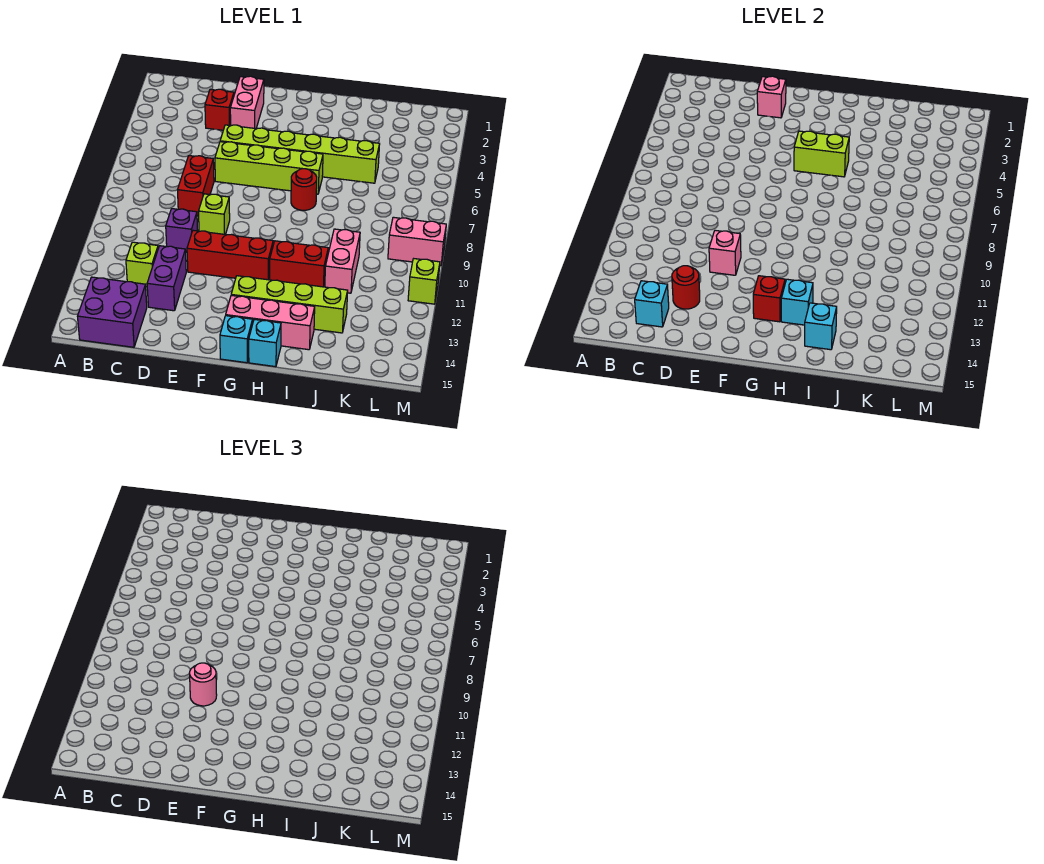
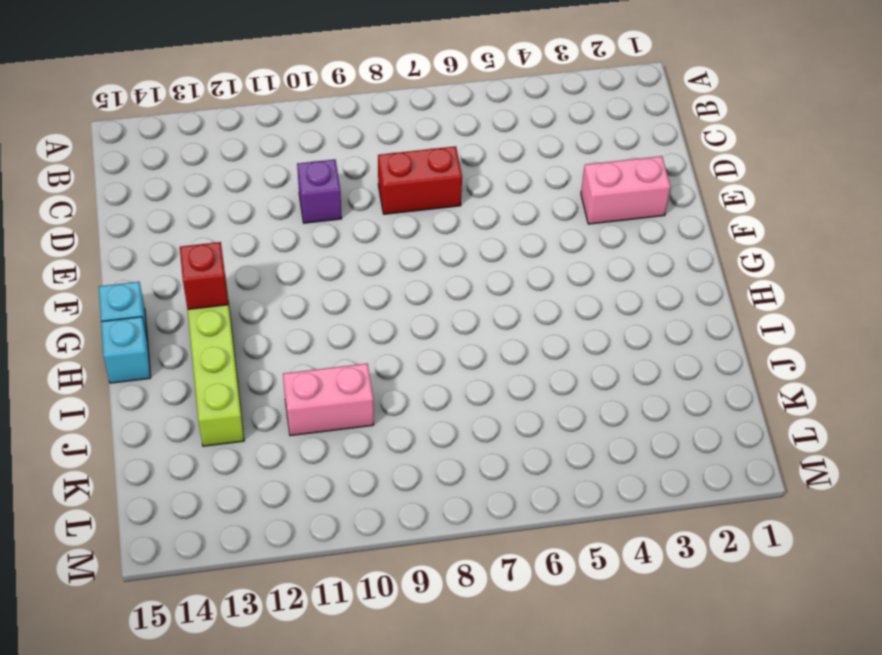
none -> purple brick B14:C15 level 1
none -> lime brick C12 level 1
none -> red brick D3 level 1

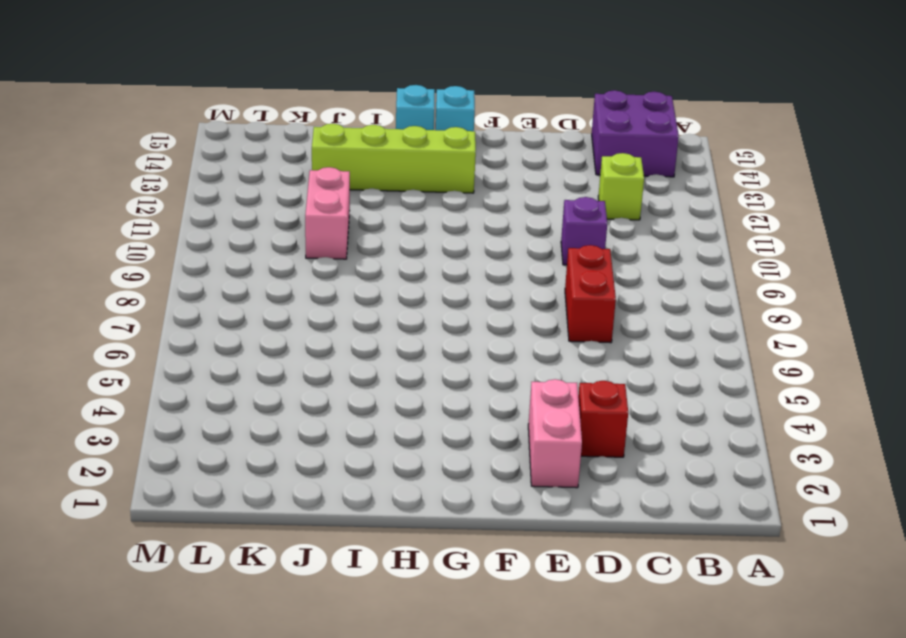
none -> purple brick D12:D13 level 1
none -> lime brick E5:J5 level 1
none -> lime brick E6:H6 level 1

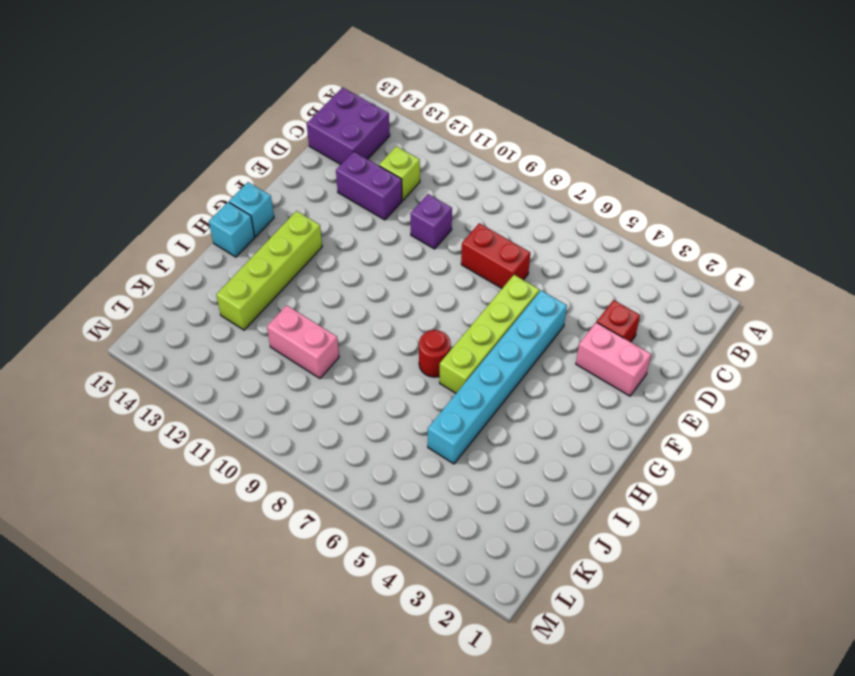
cyan brick E5:J5 level 1 -> lime brick E5:J5 level 1
none -> lime brick E9 level 1
none -> red brick E11:G11 level 1
none -> pink brick G14:I14 level 1

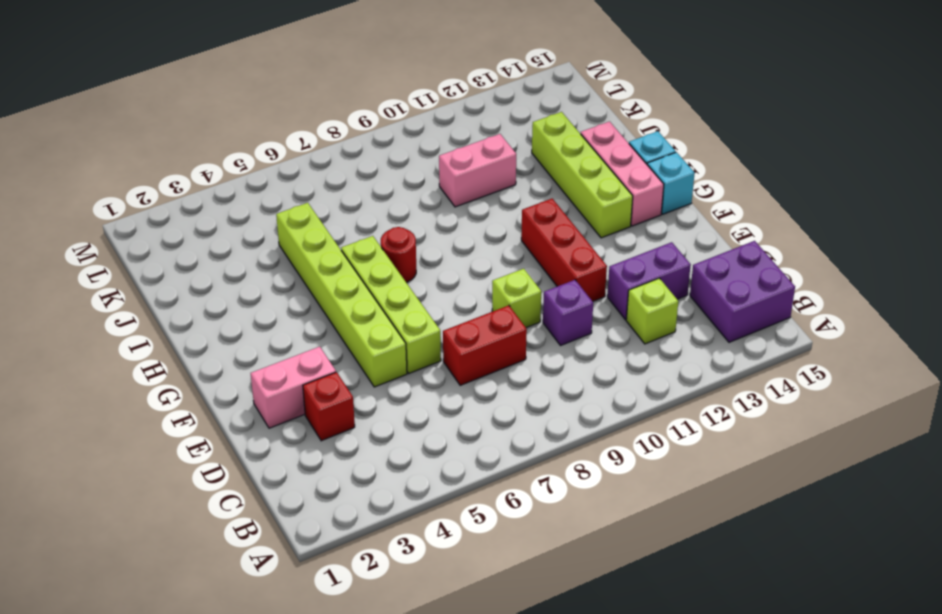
none -> red brick H11:I11 level 1
none -> pink brick L9:M9 level 1
none -> lime brick M11 level 1

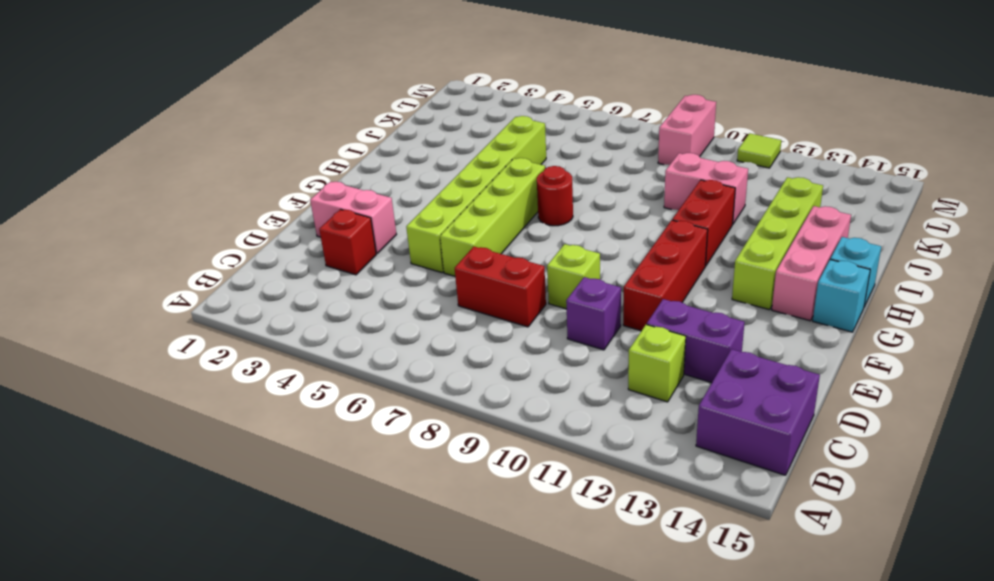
lime tile M11 level 1 -> lime brick M11 level 1
none -> cyan brick C14 level 2
none -> red round brick D13 level 2
none -> pink brick E2 level 2

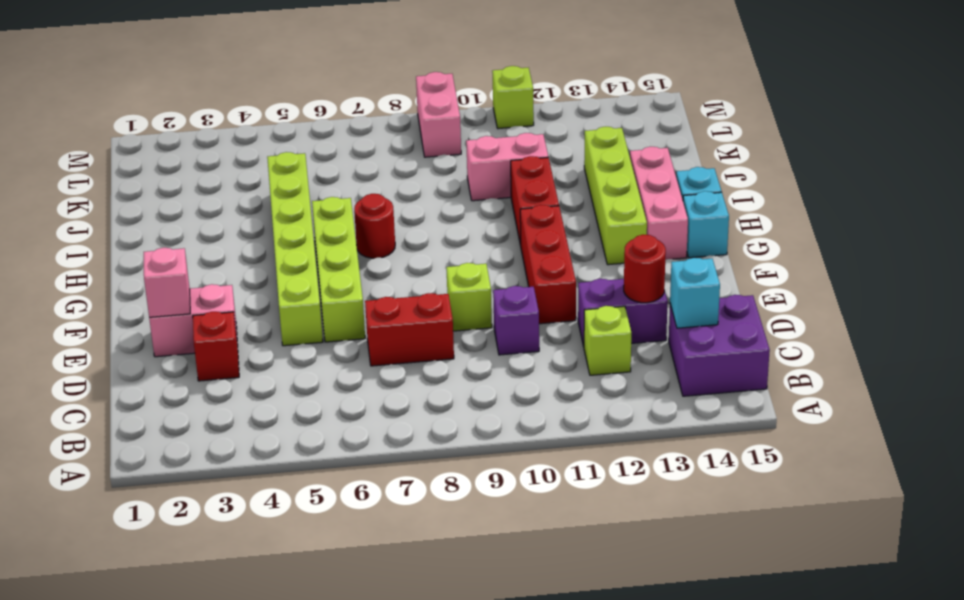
none -> pink brick E11 level 2
none -> lime brick G5:H5 level 2
none -> red brick G13 level 2

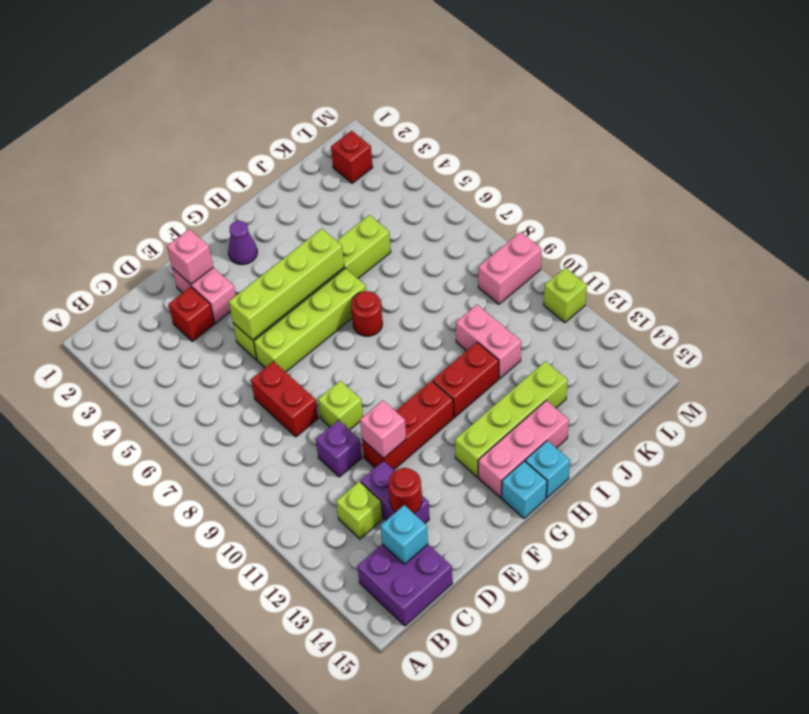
lime brick E5:H5 level 2 -> lime brick G5:H5 level 2
purple cone G2 level 1 -> none
red brick L2 level 1 -> red brick G13 level 2
none -> cyan brick H13 level 2
none -> cyan brick I14 level 2
none -> pink round brick E11 level 3

